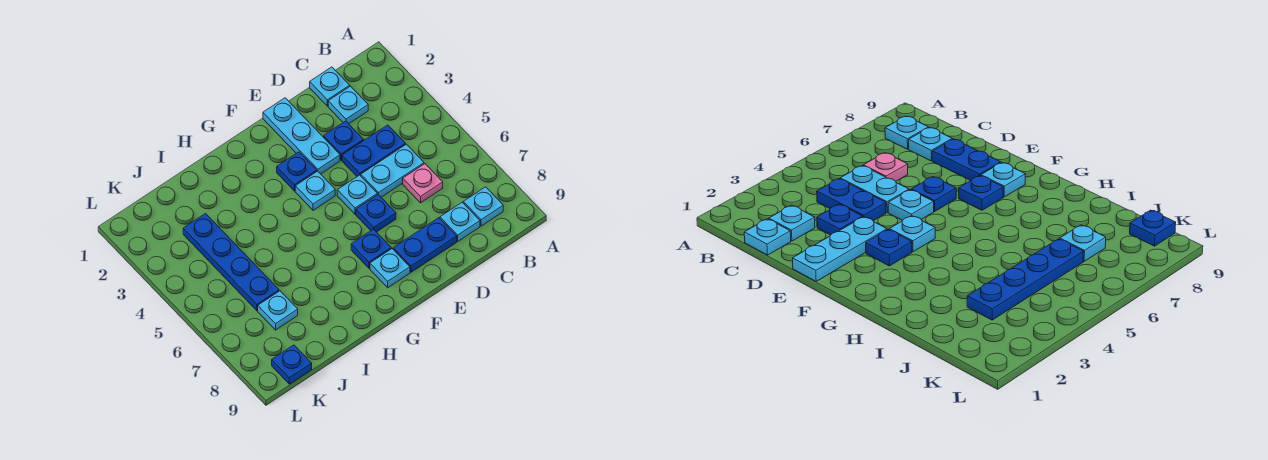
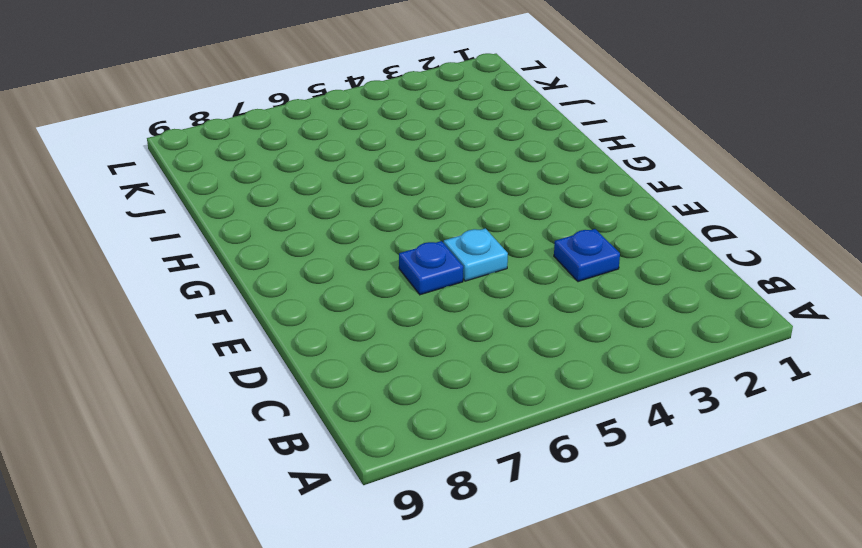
none -> cyan plate B8 level 1
none -> cyan plate C1 level 1
none -> cyan plate C2 level 1

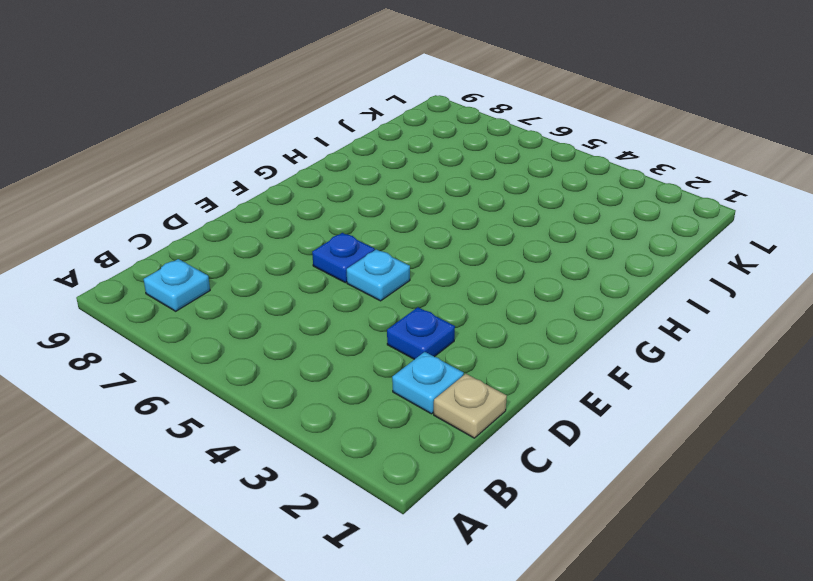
tan plate C1 level 1 -> cyan plate C1 level 1
none -> blue plate C4:D4 level 1
none -> cyan plate C5:D5 level 1
none -> pink plate C6 level 1

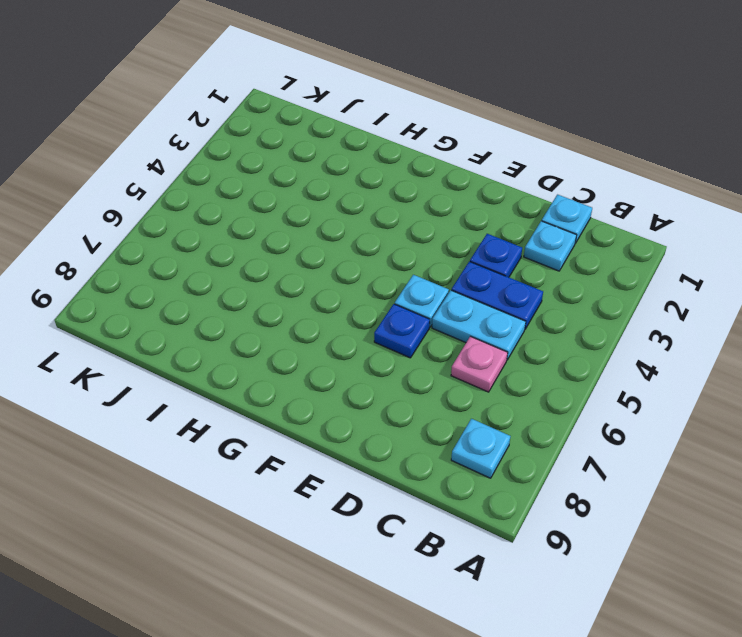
none -> cyan plate C8 level 1
none -> blue plate D8:E8 level 1
none -> cyan plate E1:E3 level 1

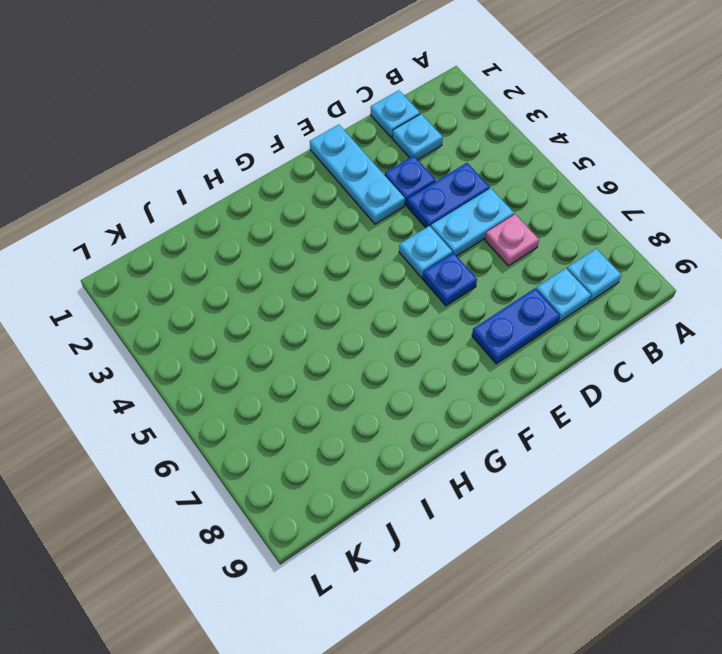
none -> blue plate F3 level 1
none -> cyan plate F4 level 1
none -> blue plate F7 level 1

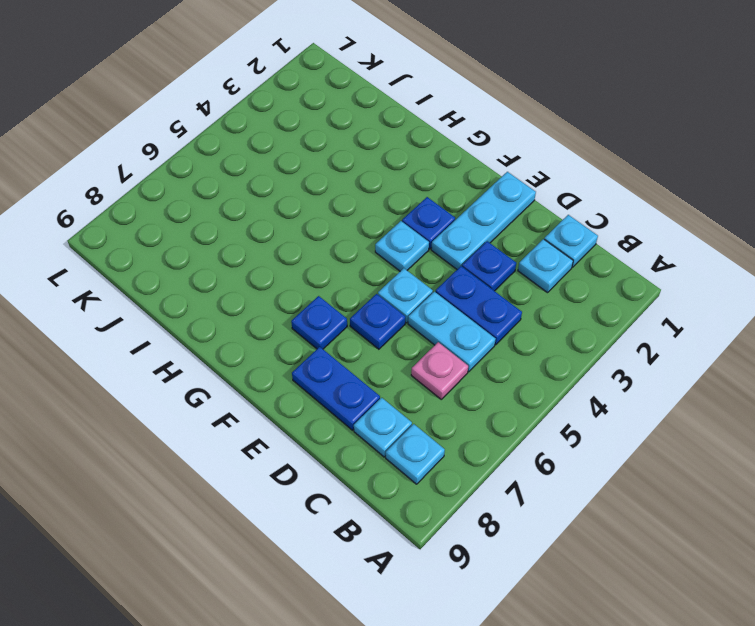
none -> cyan plate F8 level 1
none -> blue plate J3:J6 level 1
none -> cyan plate J7 level 1

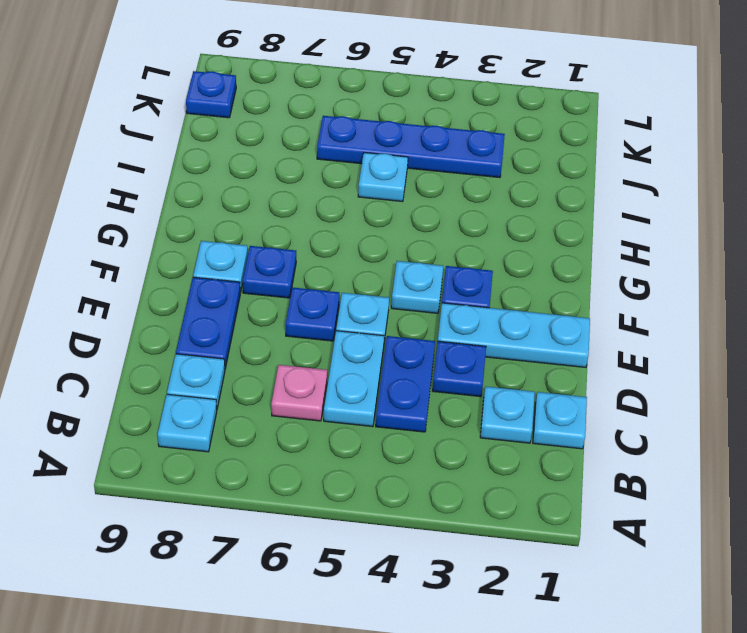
cyan plate I5 level 1 -> cyan plate J7 level 1

